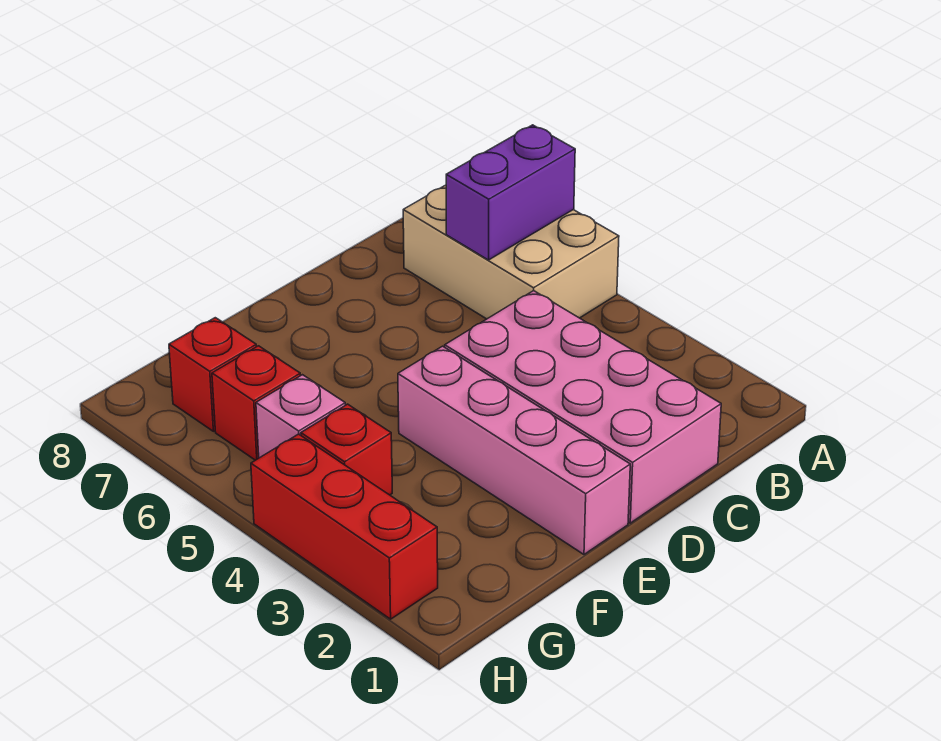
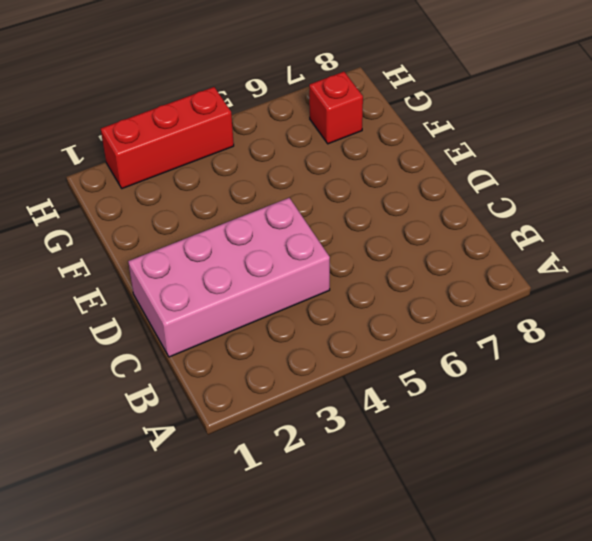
none -> tan brick A5:B7 level 1
none -> pink brick E1:E4 level 1

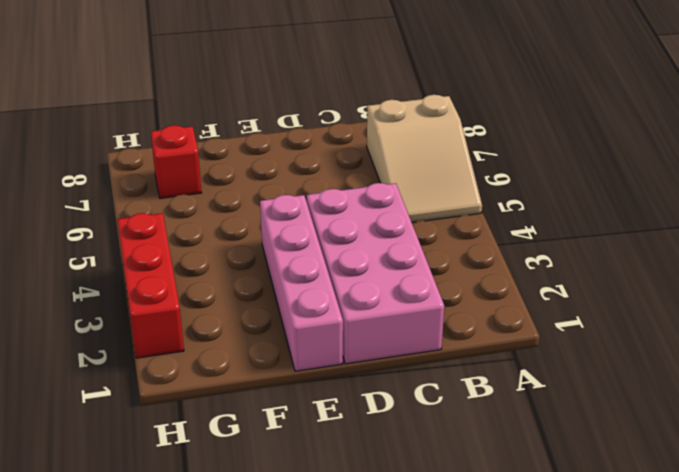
tan slope A5:B7 level 1 top 7 -> tan brick A5:B7 level 1
none -> red brick G4 level 1
none -> pink brick G5 level 1

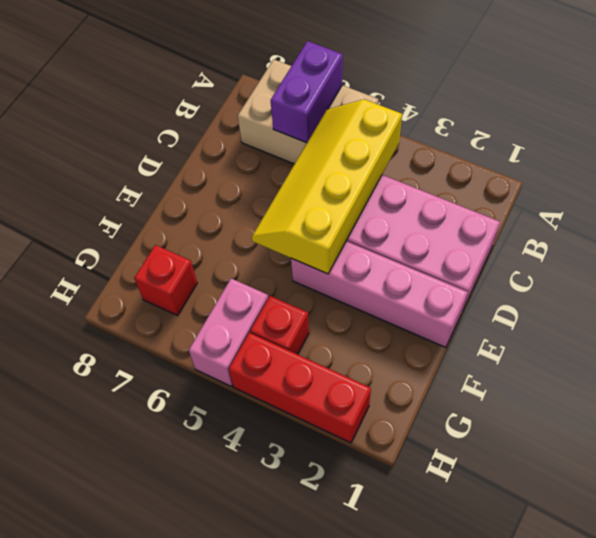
yellow slope B4:E5 level 2 top 4 -> none
pink brick G5:H5 level 1 -> pink brick G5 level 1
none -> red brick G6 level 1

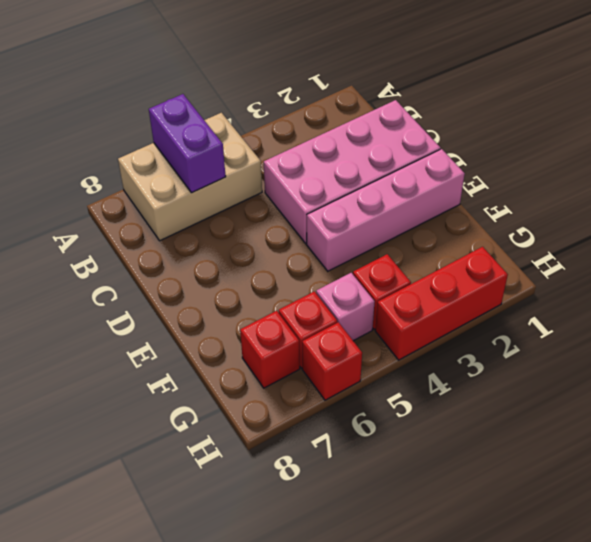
red brick H6 level 1 -> none

